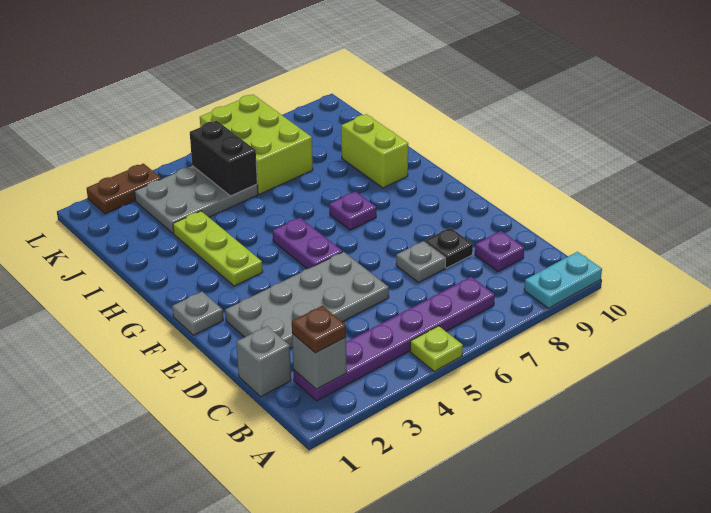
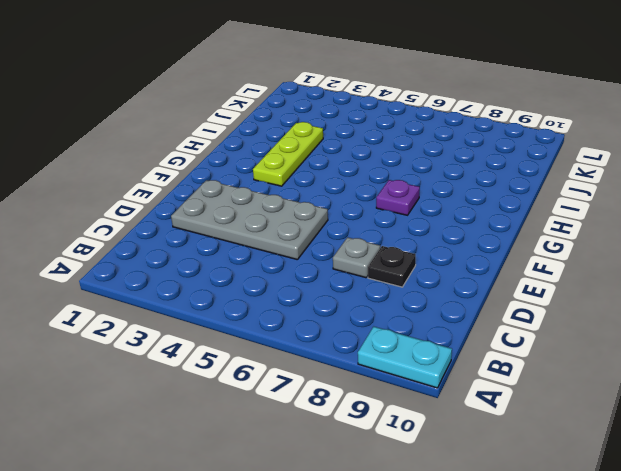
none -> lime plate A5 level 1
none -> purple plate B2:B7 level 1
none -> grey brick C1 level 1

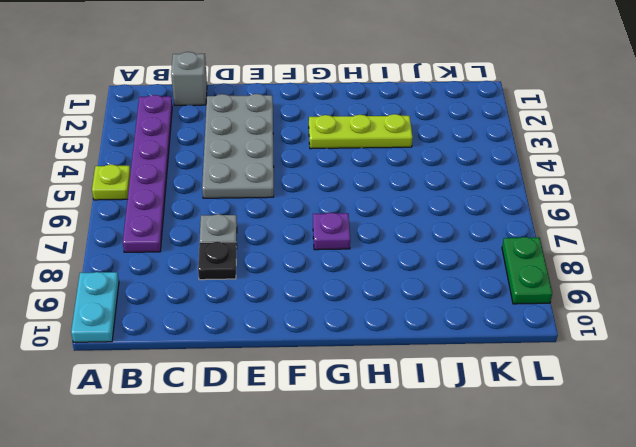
green plate L8:L9 level 1 -> none
none -> purple plate C9 level 1
none -> grey plate F1 level 1
none -> purple plate F5:G5 level 1

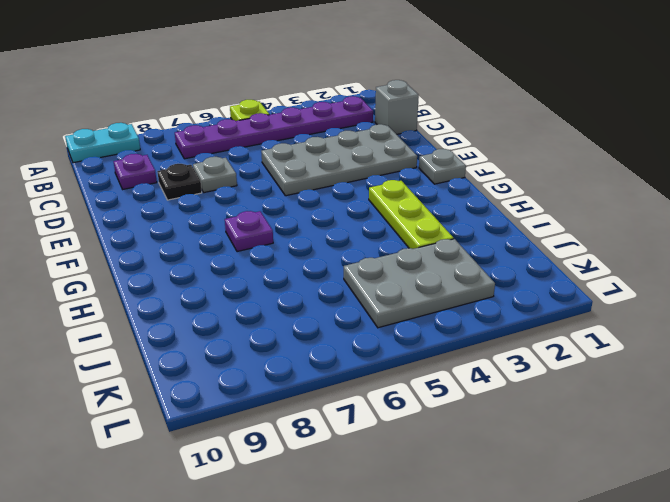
none -> purple plate F5:G5 level 1
none -> lime brick H9:I9 level 1
none -> lime brick J6:L7 level 1

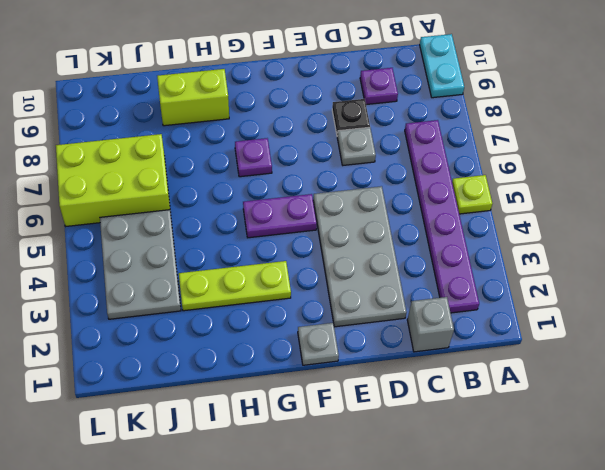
none -> brown plate L2:L3 level 1
none -> grey brick B2 level 2
none -> black brick J5:K5 level 2

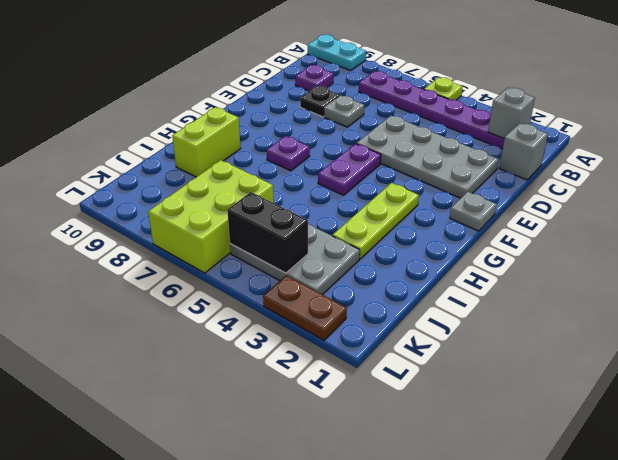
black brick K4:K5 level 2 -> black brick J5:K5 level 2
none -> brown plate B2 level 3

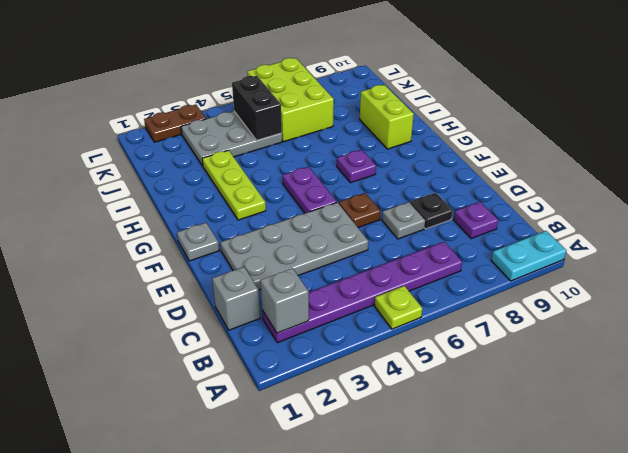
brown plate E6 level 1 -> brown plate B2 level 3

